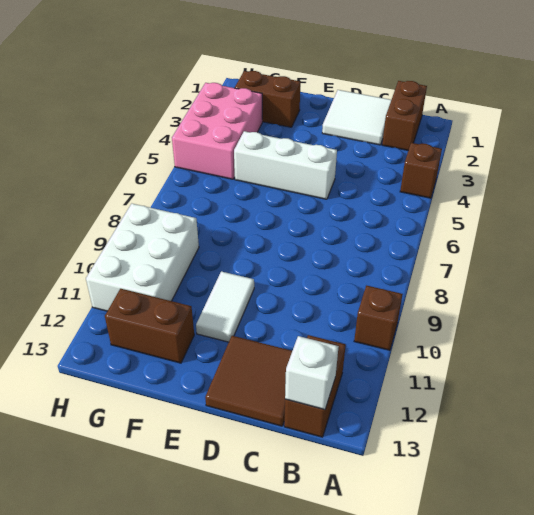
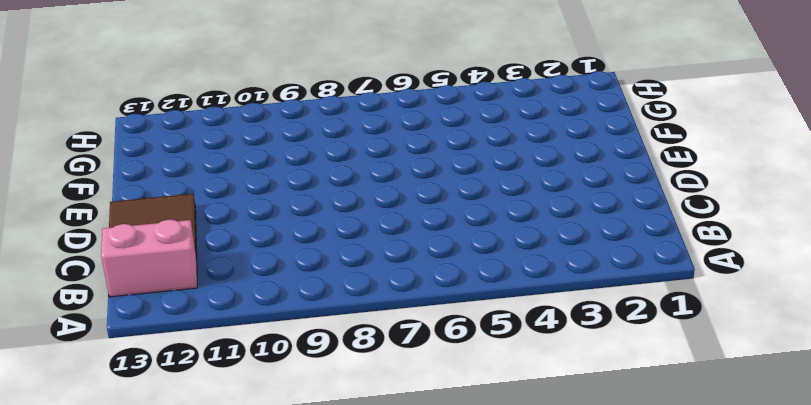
pink brick B12:B13 level 1 -> brown brick B12:B13 level 1
none -> brown brick A4 level 1
none -> brown brick A10 level 1
none -> brown brick B1:B2 level 1

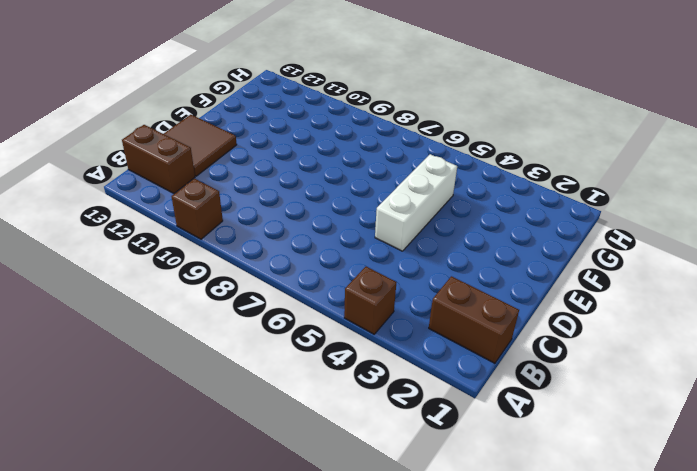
none -> white tile C1:D2 level 1
none -> white tile E10:E11 level 1
none -> brown brick F2:G2 level 1

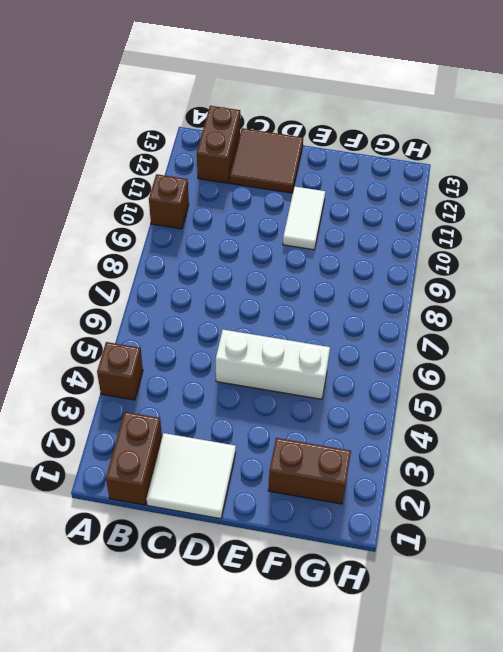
none -> brown brick F12:G12 level 1
none -> pink brick G3:H5 level 1
none -> white brick G9:H11 level 1

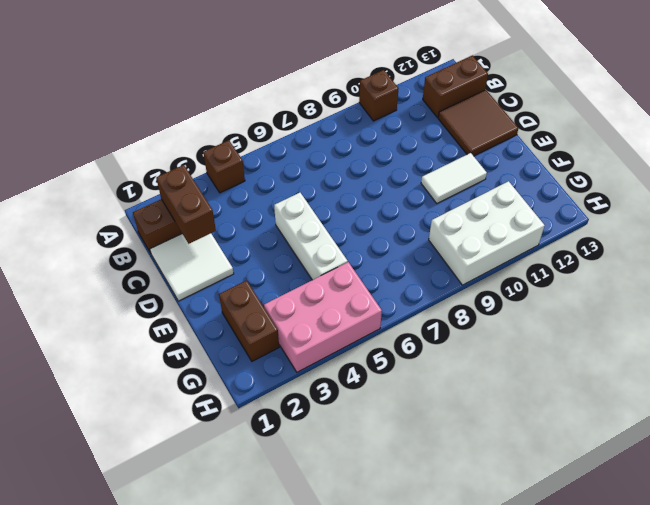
brown brick B2:C2 level 2 -> brown brick F12:G12 level 1
none -> white brick B13 level 2

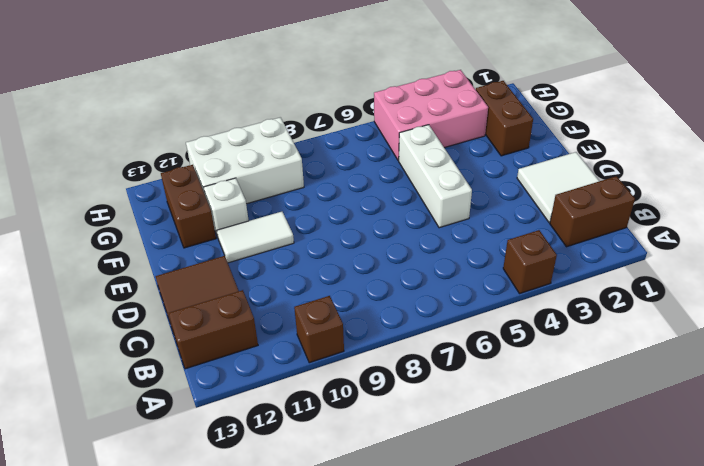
white brick F11 level 1 -> white brick B13 level 2

